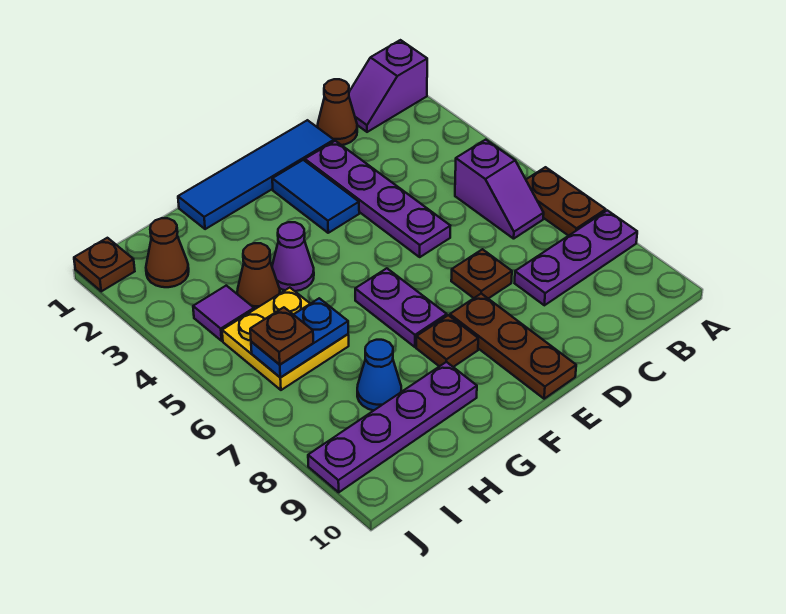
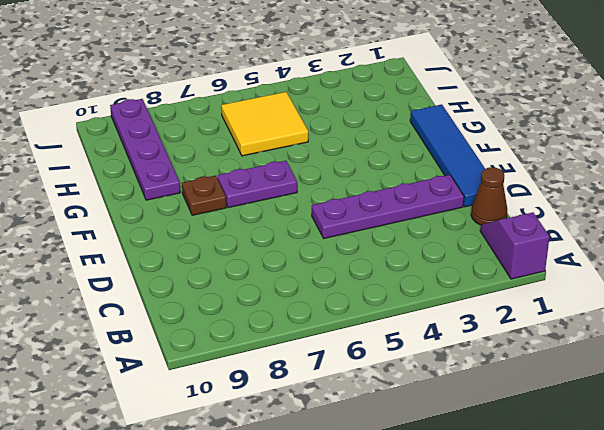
yellow tile H5:I6 level 1 -> yellow plate H5:I6 level 1
none -> brown plate A6:A7 level 1
none -> purple plate A8:C8 level 1
none -> purple slope B5:B6 level 1 top 5

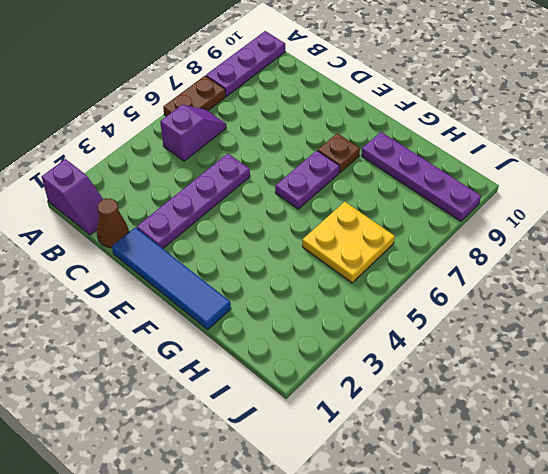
purple plate A8:A10 level 1 -> purple plate A8:C8 level 1
none -> brown plate D7 level 1
none -> blue tile E2:E3 level 1
none -> brown plate E8:E10 level 1

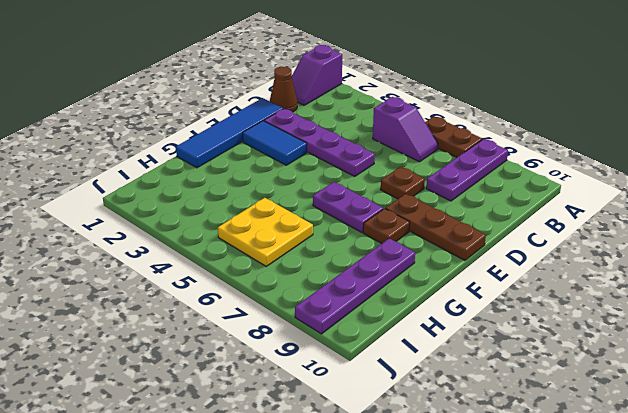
none -> purple cone G4 level 1
none -> brown cone H4 level 1
none -> blue cone H8 level 1

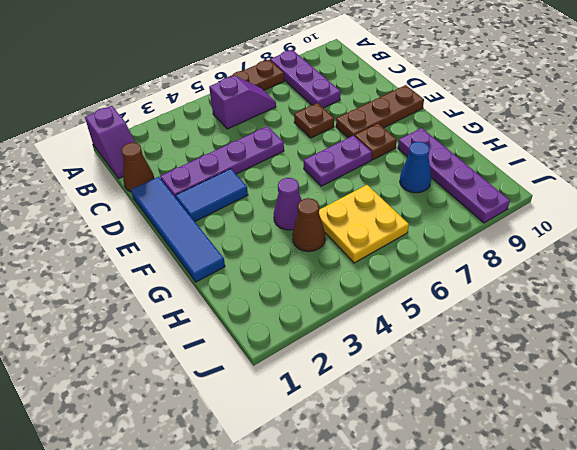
none -> brown cone I2 level 1
none -> purple tile I4 level 1
none -> brown plate J1 level 1

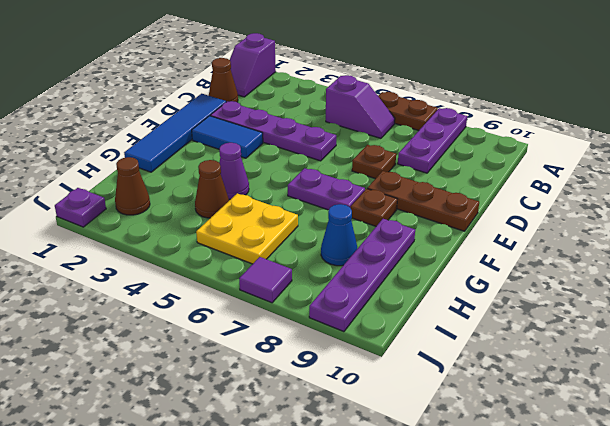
purple plate J1 level 1 -> brown plate J1 level 1
purple tile J7 level 1 -> purple tile I4 level 1
none -> blue plate H6:I6 level 2
none -> brown plate I6 level 3

